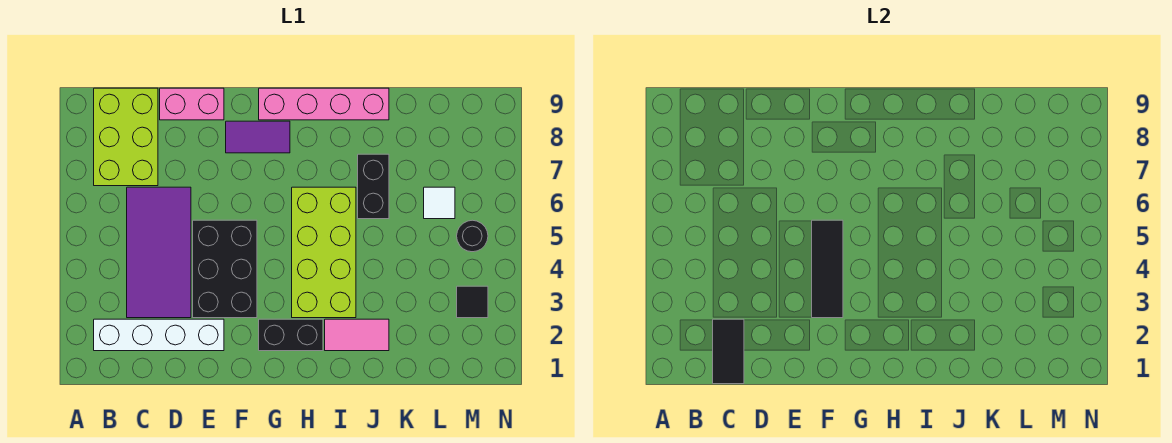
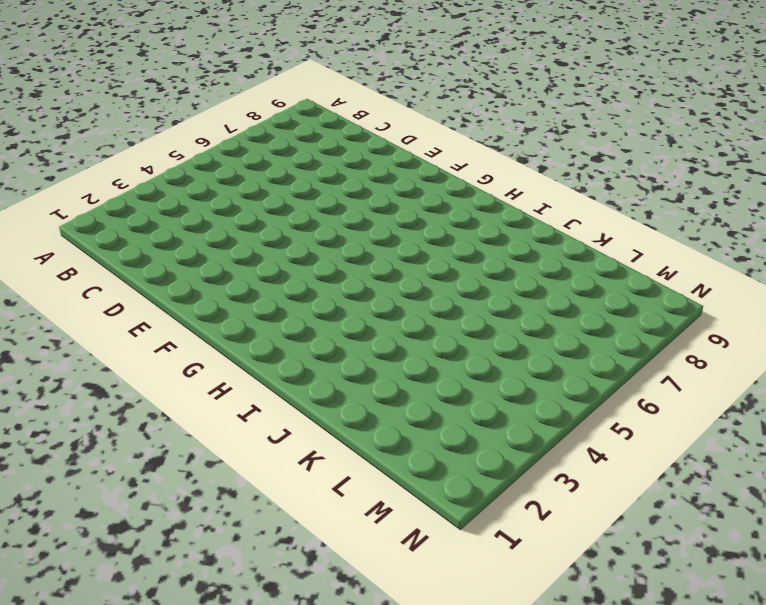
none -> white brick B2:E2 level 1
none -> lime brick B7:C9 level 1
none -> purple tile C3:D6 level 1

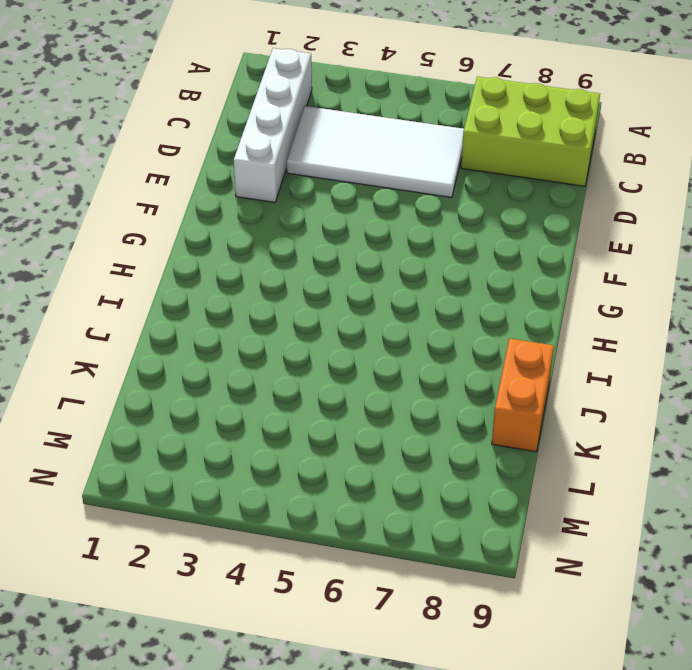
white tile C3:D6 level 1 -> purple tile C3:D6 level 1
orange brick J9:K9 level 1 -> pink brick G9:J9 level 1
none -> pink brick D9:E9 level 1
none -> black brick E3:F5 level 1
none -> purple tile F8:G8 level 1

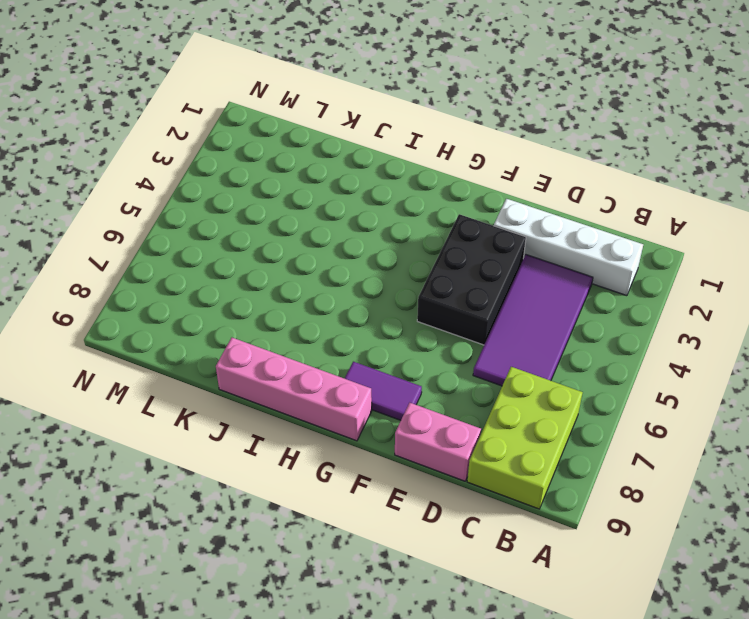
none -> black brick G2:H2 level 1
none -> lime brick H3:I6 level 1
none -> pink tile I2:J2 level 1

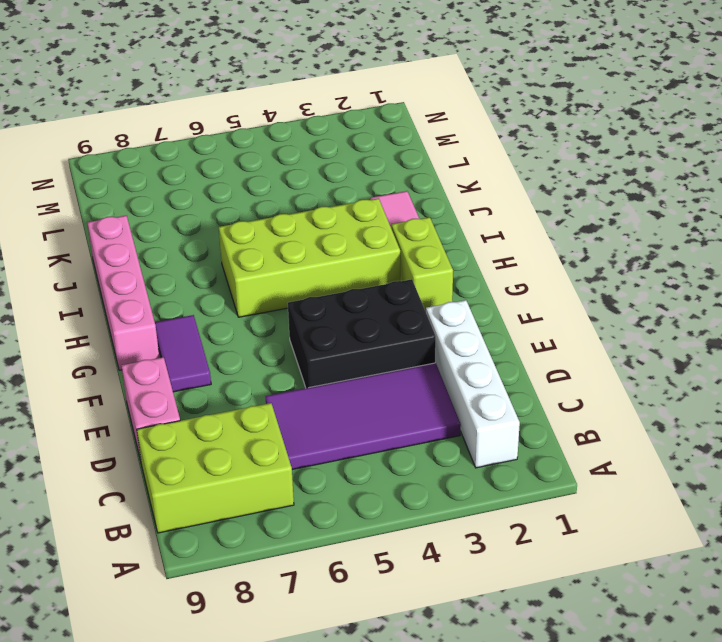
lime brick G2:H2 level 1 -> black brick G2:H2 level 1
none -> black brick J6:J7 level 1
none -> white tile L6 level 1
none -> black tile M3 level 1

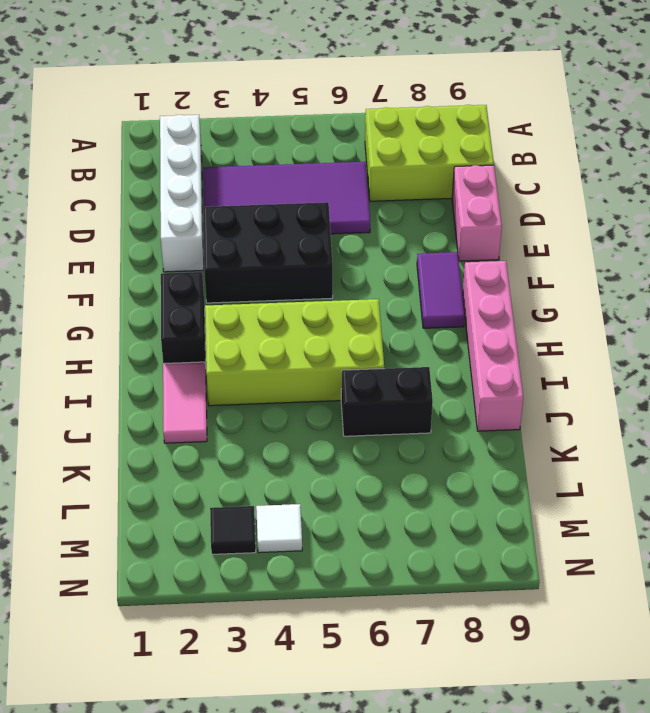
white tile M4 level 1 -> white tile L6 level 1
none -> black round brick M5 level 1
none -> black tile C1:C2 level 2
none -> black tile F3:F5 level 2

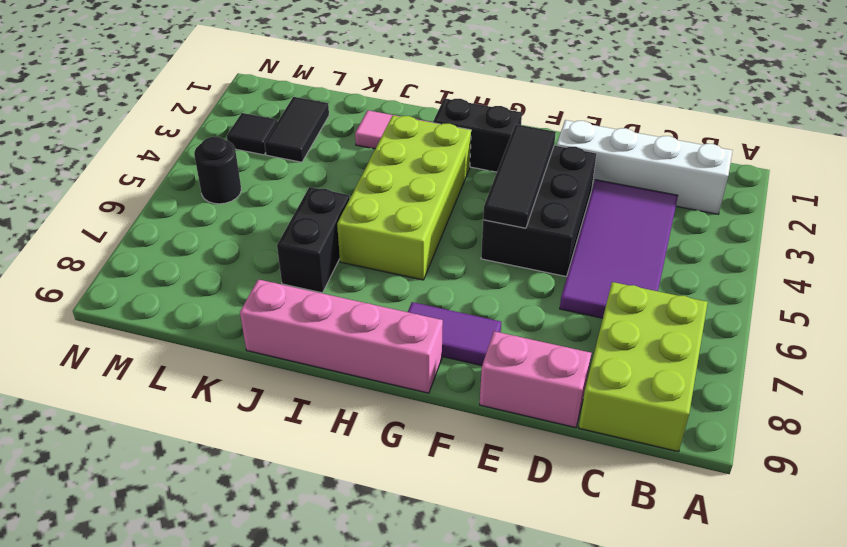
black tile L2:L3 level 1 -> black tile C1:C2 level 2
none -> white tile L6 level 1

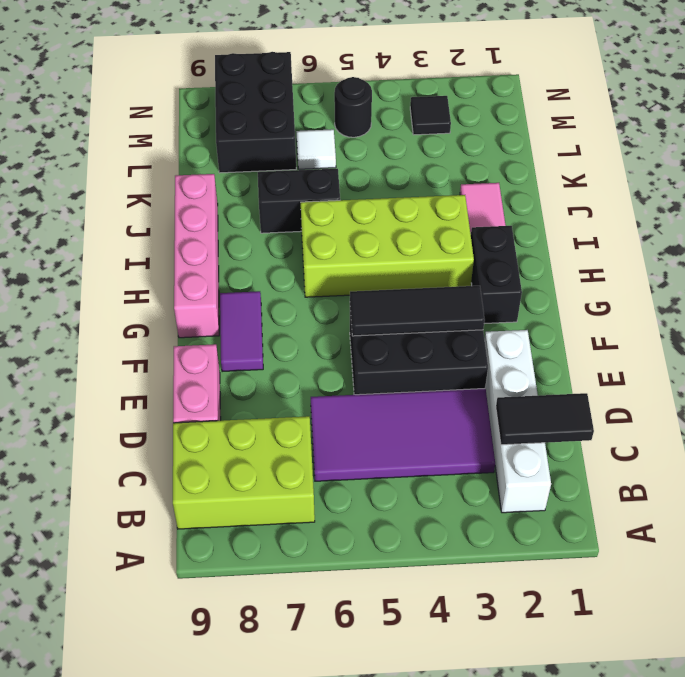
black brick L7:N8 level 1 -> none

